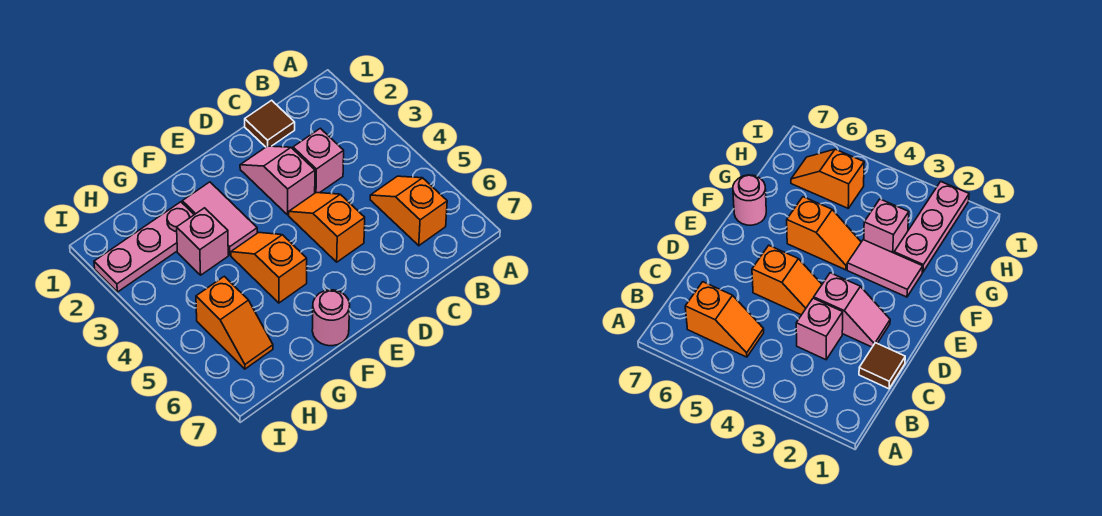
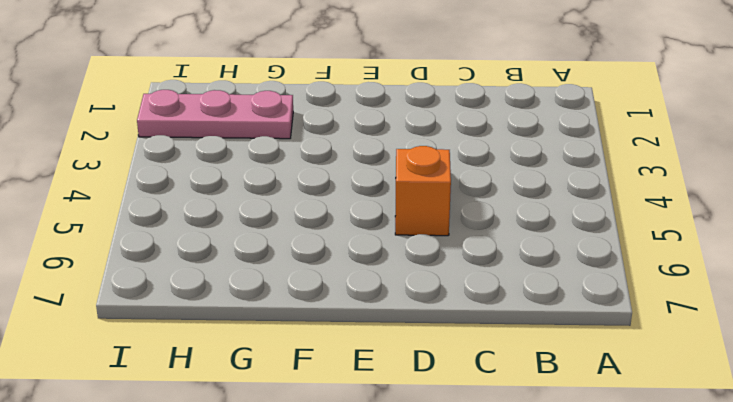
none -> orange slope B5:B6 level 1 top 6
none -> brown tile C1 level 1

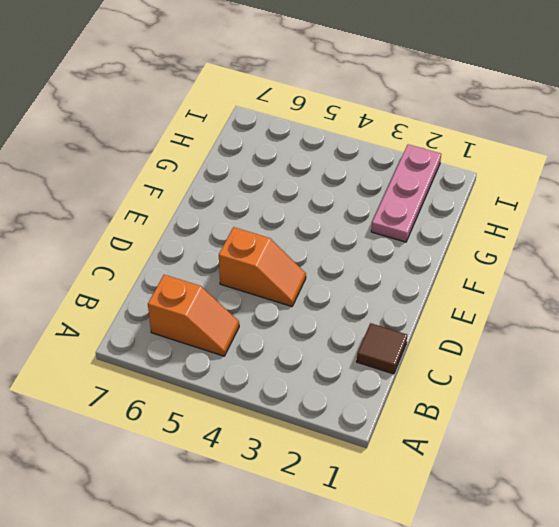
none -> pink brick C3 level 1
none -> pink slope D2:D3 level 1 top 3

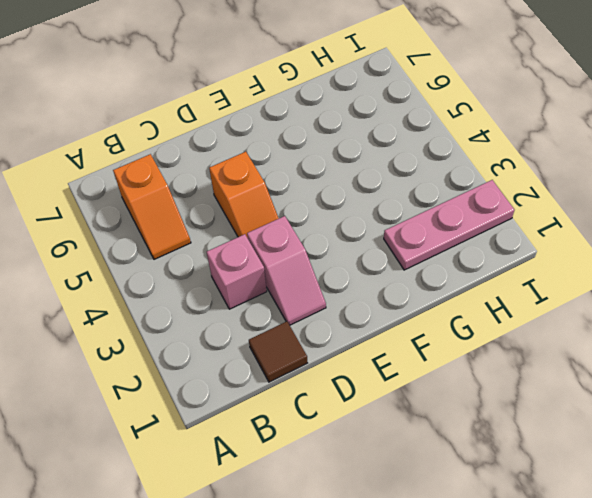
none -> pink tile F2:F3 level 1
none -> orange slope F4:F5 level 1 top 5

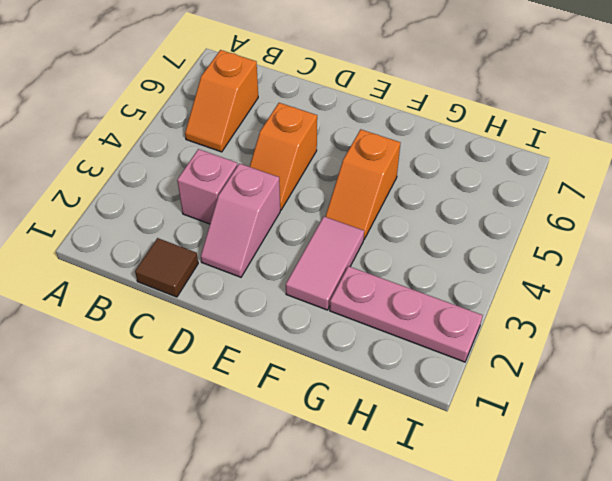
none -> pink round brick F7 level 1
none -> pink brick G3 level 1

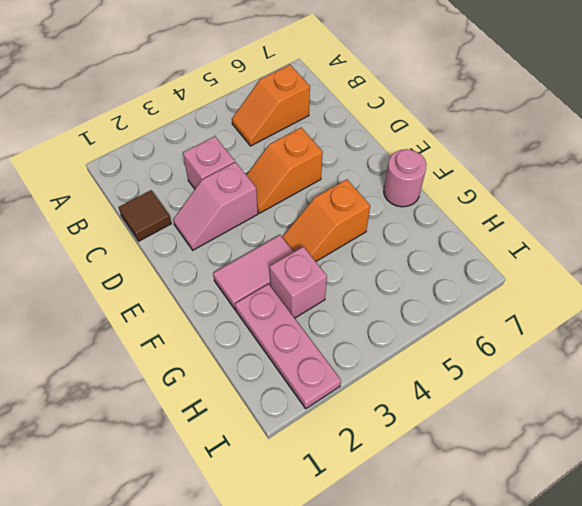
none -> orange slope H5:H6 level 1 top 5

